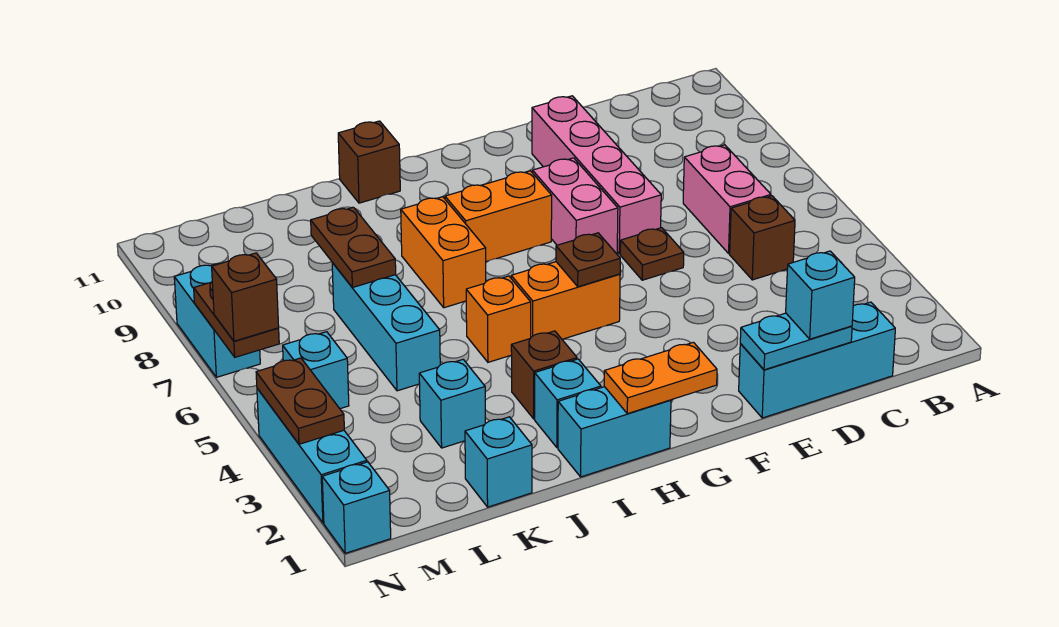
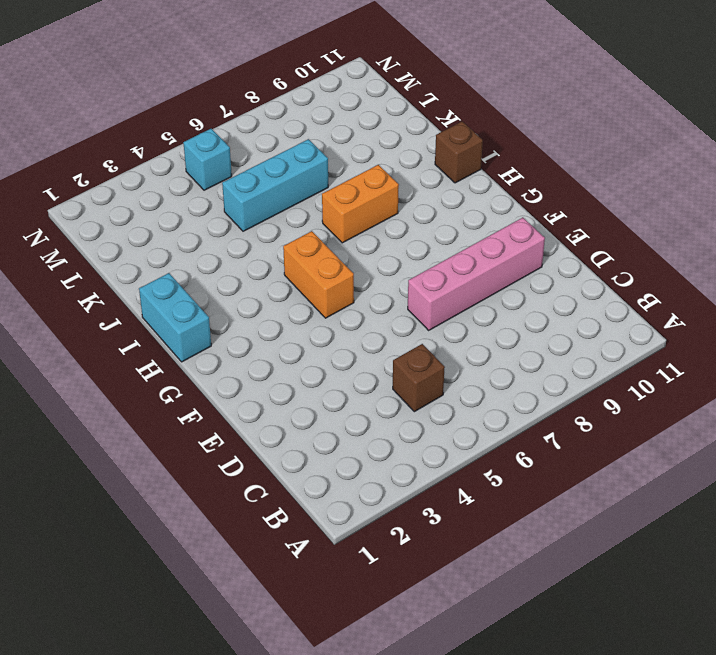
none -> cyan brick C1:E1 level 1
none -> pink brick C6:C7 level 1
none -> brown plate E6 level 1

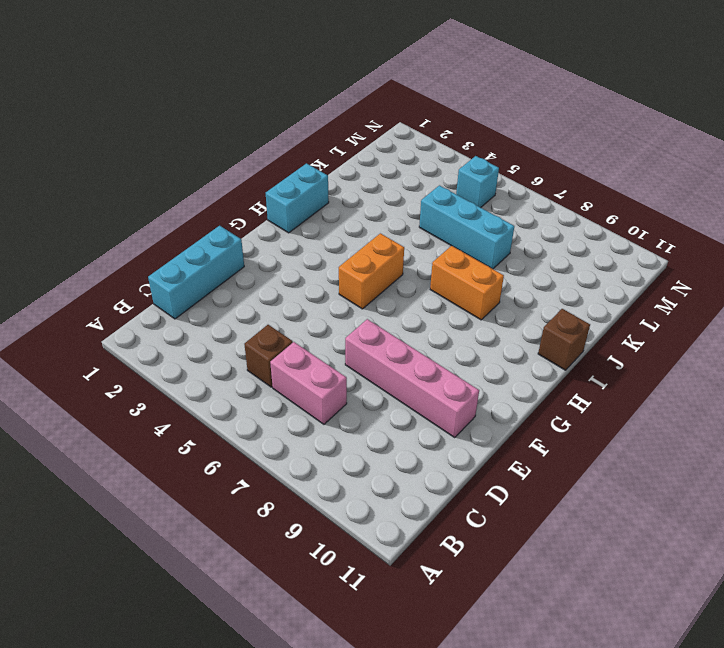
none -> brown plate E6 level 1
none -> pink brick F7:F8 level 1
none -> orange brick G8:H8 level 1

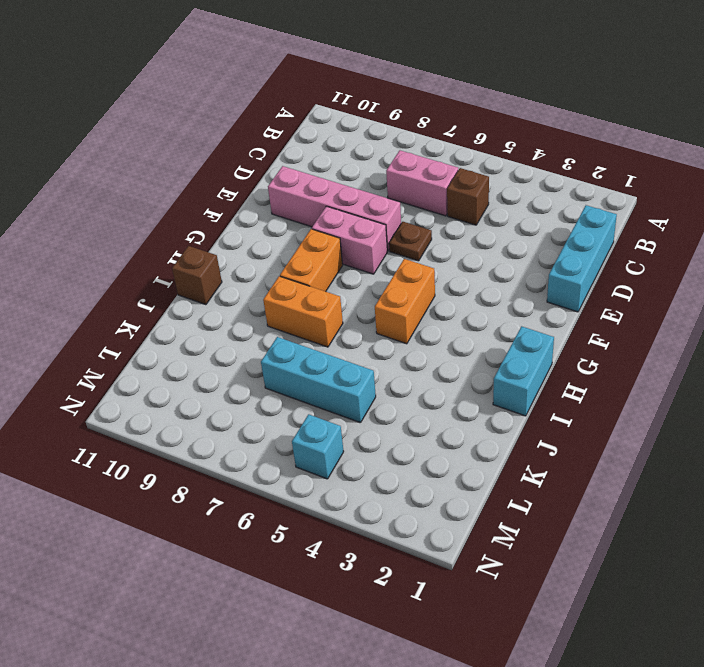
none -> cyan brick I2 level 1
none -> brown brick I3 level 1
none -> orange brick I5 level 1

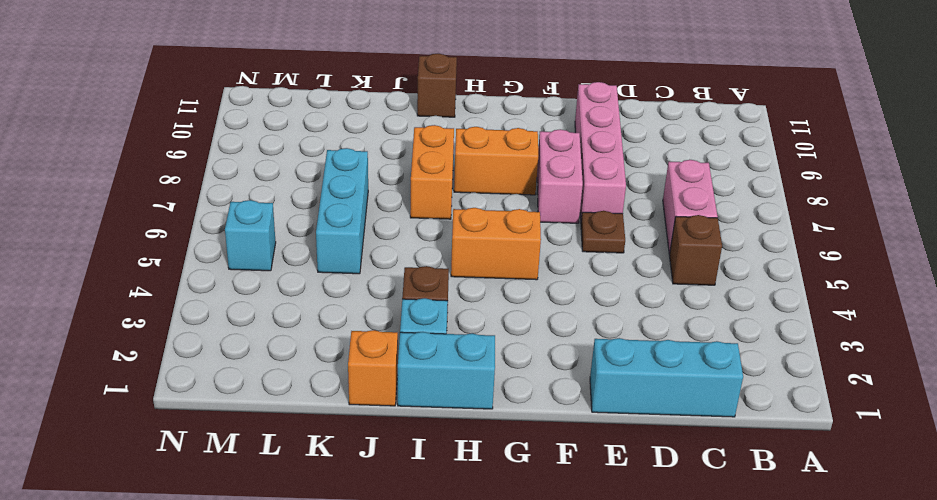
orange brick J1 level 1 -> orange brick I5 level 1
none -> cyan brick K1 level 1
none -> cyan brick K3 level 1
none -> cyan brick N1 level 1

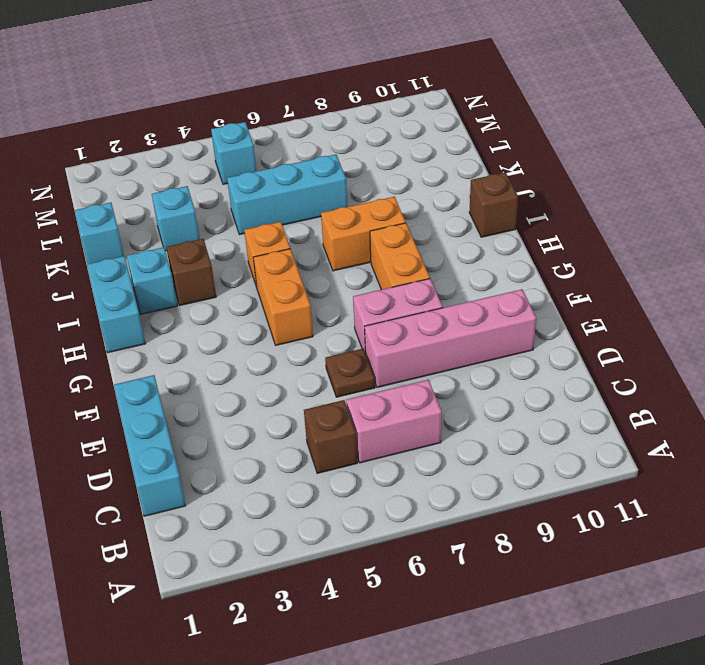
none -> cyan brick N1 level 1
none -> cyan brick N2:N4 level 1
none -> cyan brick N7:N8 level 1

